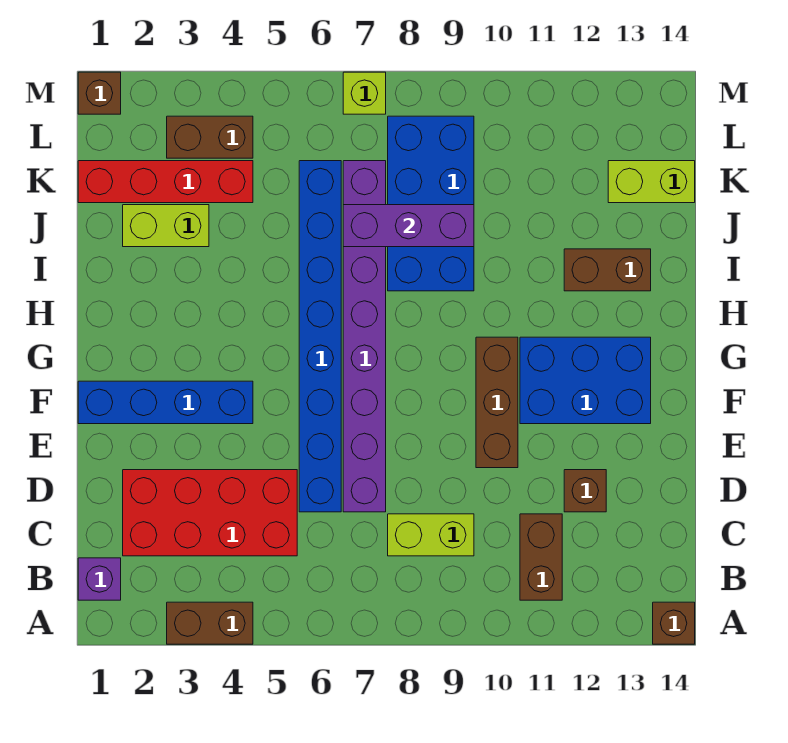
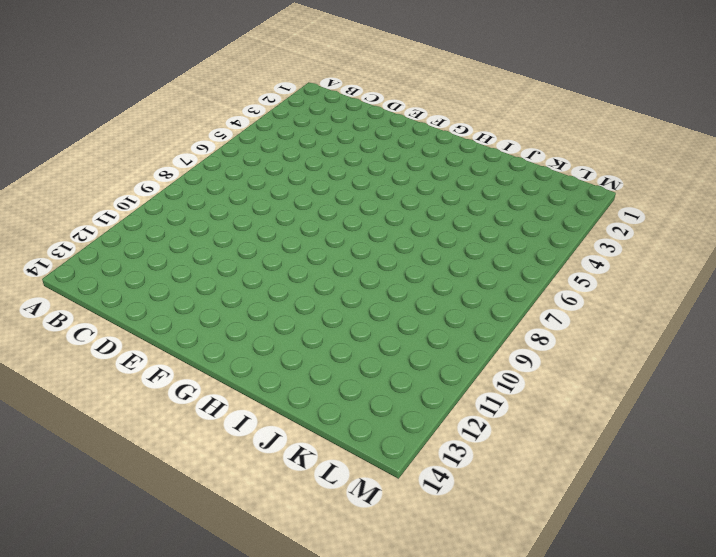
none -> brown brick A3:A4 level 1
none -> brown brick A14 level 1
none -> purple brick B1 level 1

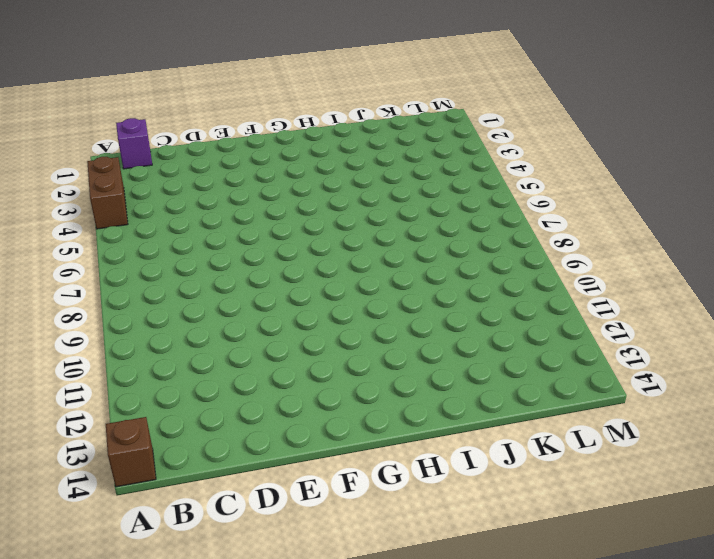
none -> brown brick B11:C11 level 1
none -> red brick C2:D5 level 1
none -> lime brick C8:C9 level 1

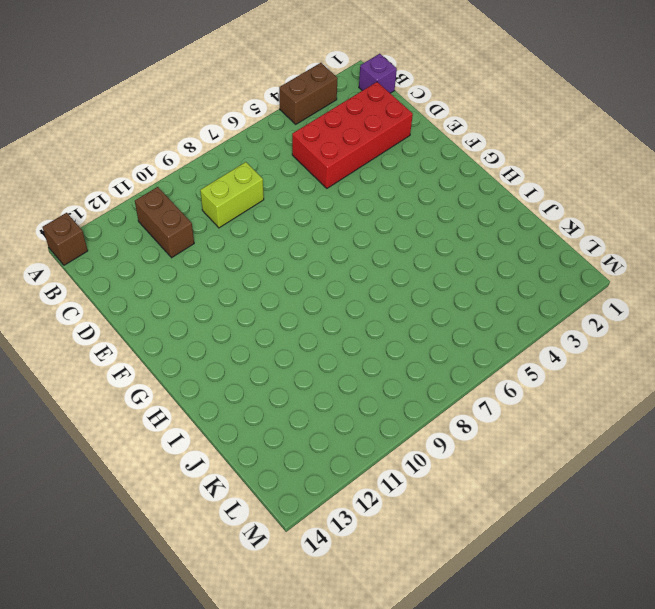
none -> blue brick D6:K6 level 1
none -> purple brick D7:K7 level 1
none -> brown brick D12 level 1

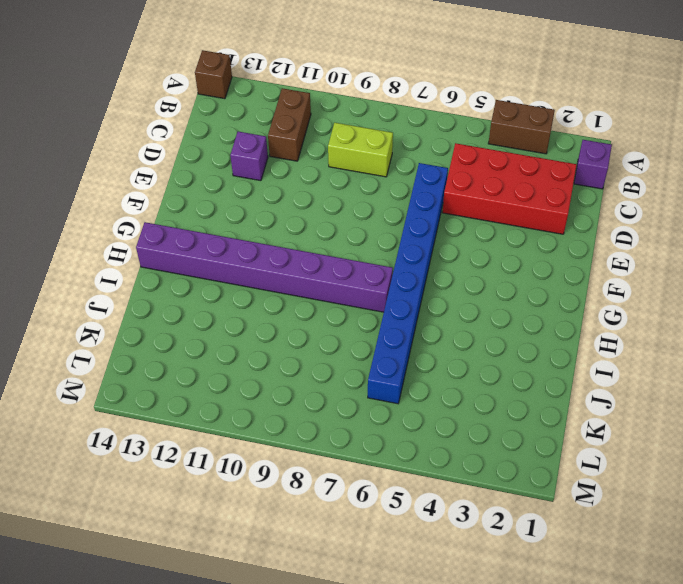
purple brick D12 level 1 -> brown brick D12 level 1
purple brick H7:H14 level 1 -> purple brick D7:K7 level 1
none -> brown brick E10:G10 level 1
none -> blue brick F1:F4 level 1
none -> blue brick F11:G13 level 1

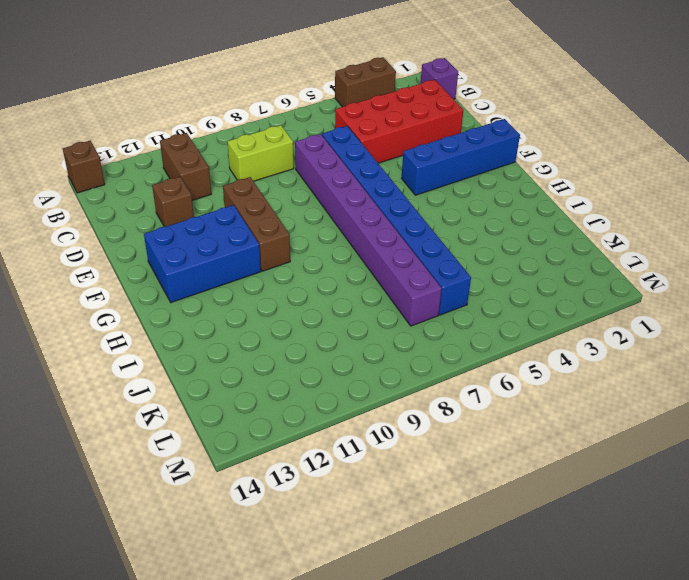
none -> blue brick I8:L9 level 1
none -> brown brick I12:I13 level 1
none -> lime brick J2:J3 level 1

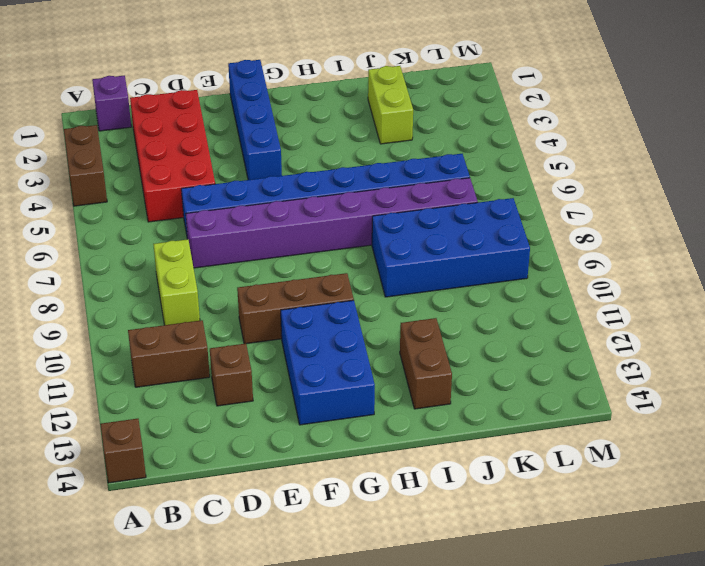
none -> red brick K1:K4 level 1
none -> lime brick K13:K14 level 1
none -> brown brick L3:L4 level 1

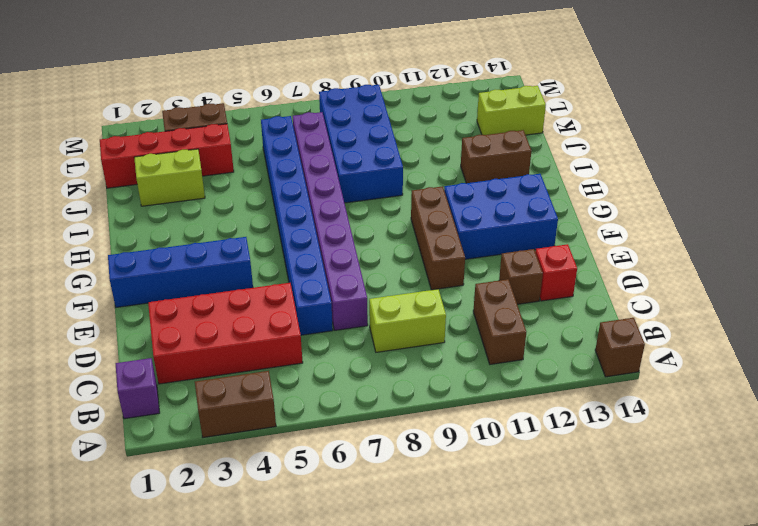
red brick D13 level 1 -> none
none -> brown brick M1 level 1
none -> lime brick M7 level 1
none -> purple brick J7:J9 level 2

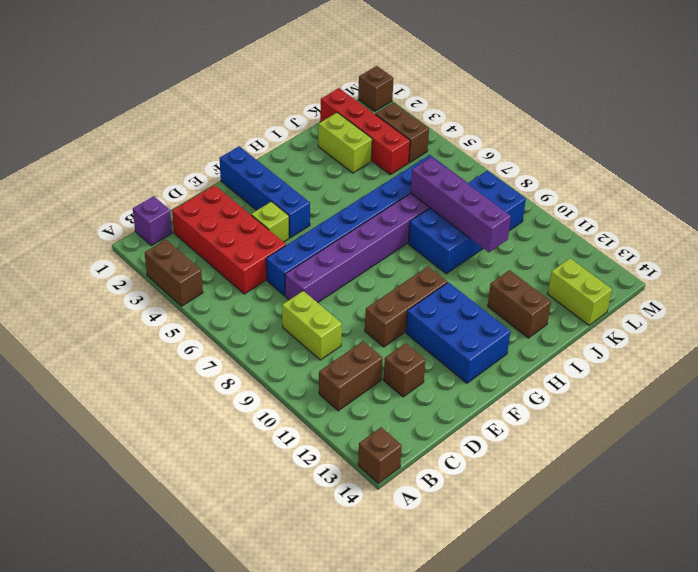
lime brick E4 level 1 -> lime brick M7 level 1
purple brick J7:J10 level 2 -> purple brick J7:J9 level 2

